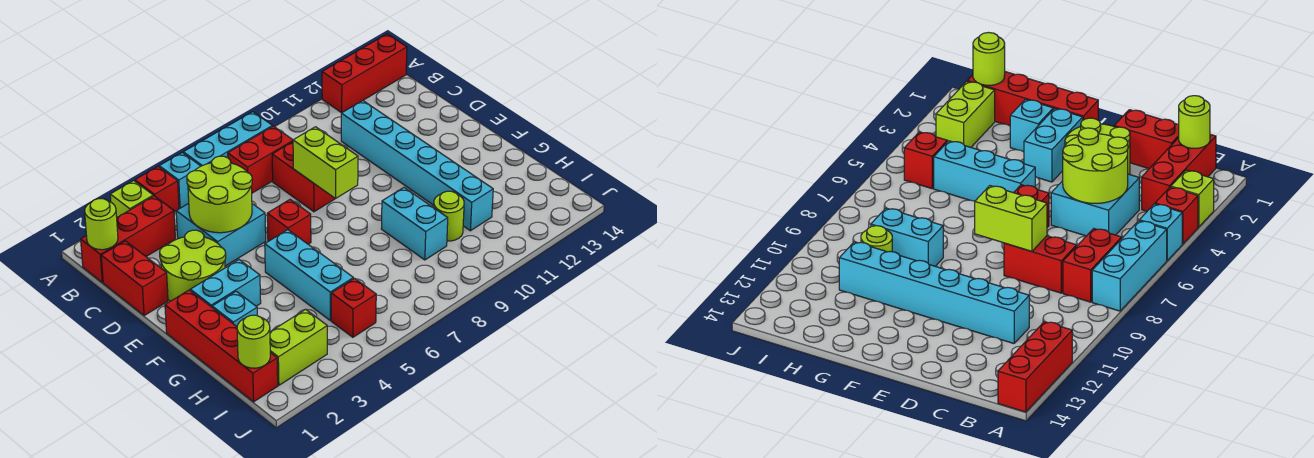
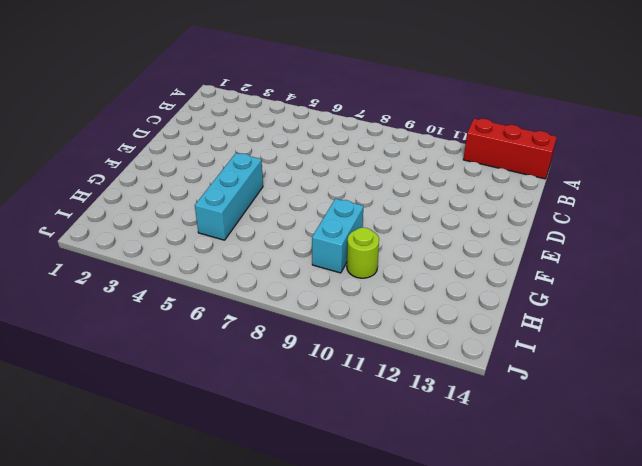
none -> lime brick A3 level 1
none -> red brick A4 level 1
none -> cyan brick A5 level 1

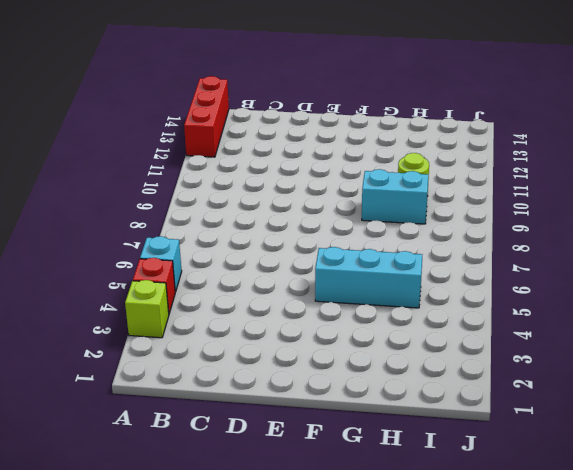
none -> cyan brick A6:A8 level 1
none -> red brick B1:B3 level 1
none -> red brick B7:B8 level 1

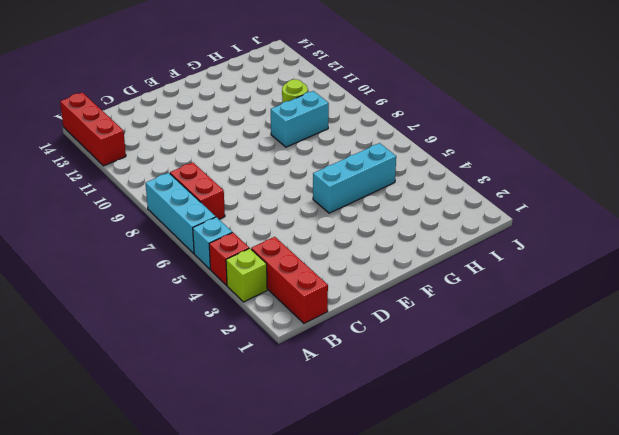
none -> red brick C1:D1 level 1
none -> cyan brick C4:D5 level 1
none -> red brick C8:D8 level 1

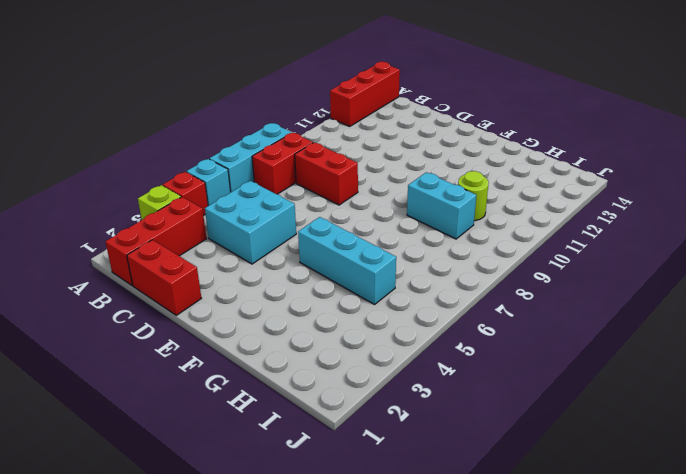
none -> cyan brick C11:H11 level 1
none -> lime round brick D2:E3 level 1
none -> red brick E6 level 1

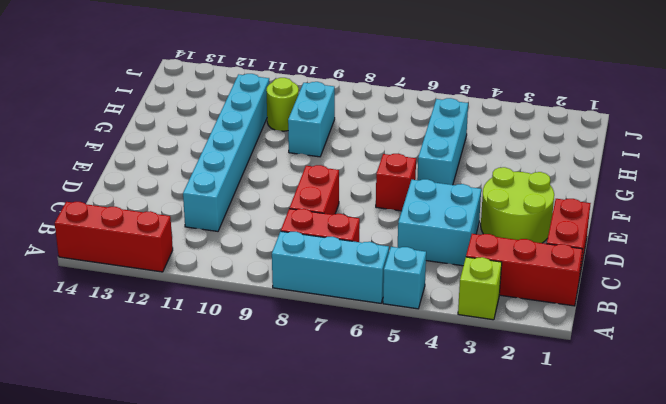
none -> red brick A4 level 1
none -> red brick F1:I1 level 1
none -> cyan brick F2:F3 level 1

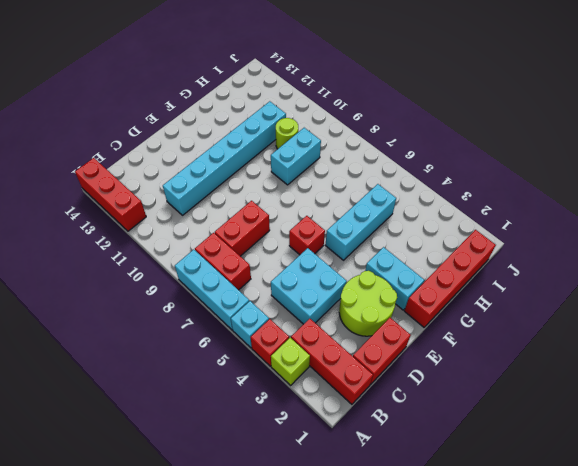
none -> cyan brick G2 level 1
none -> lime brick I2:I3 level 1
none -> red brick I5 level 1

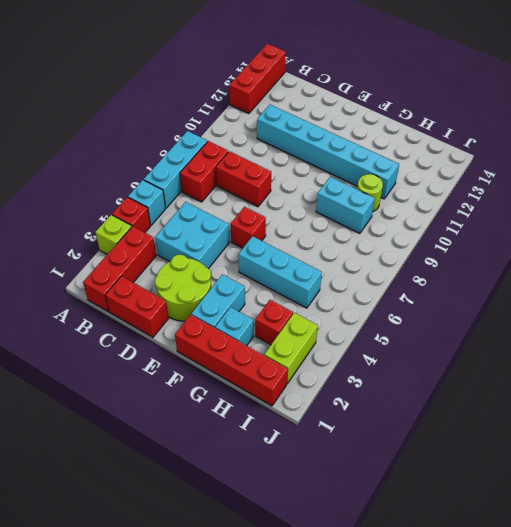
red brick H3 level 1 -> red brick I5 level 1
none -> lime round brick B1 level 2
none -> lime round brick C4:D5 level 2
none -> lime brick D8:E8 level 2

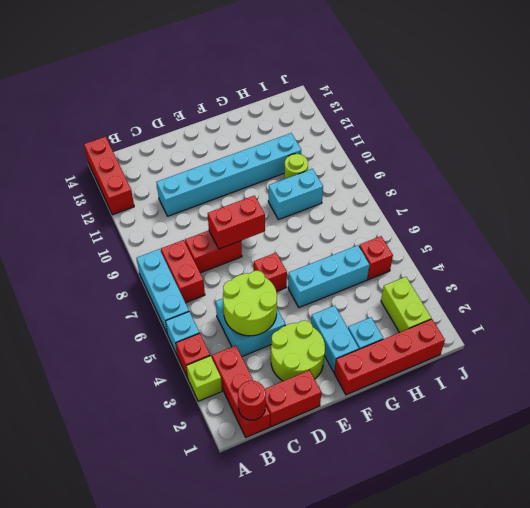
red round brick B1 level 2 -> lime round brick B1 level 2
red brick D8:E8 level 2 -> lime brick D8:E8 level 2
none -> lime round brick I1 level 2

